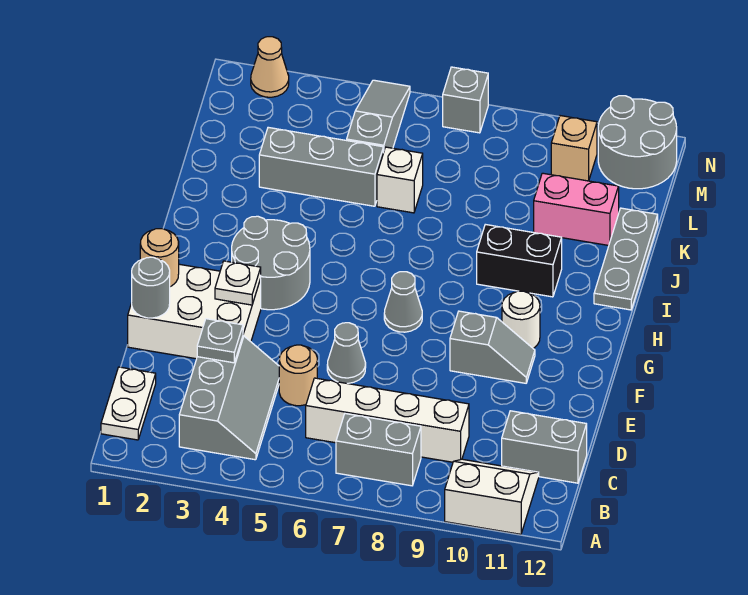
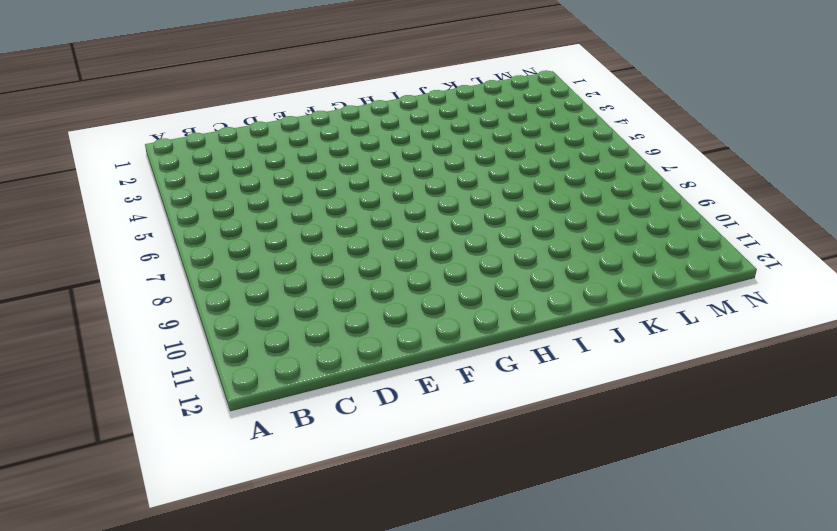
none -> white slope A10:B11 level 1 top A
none -> white plate B1:C1 level 1
none -> grey slope B3:D4 level 1 top 3

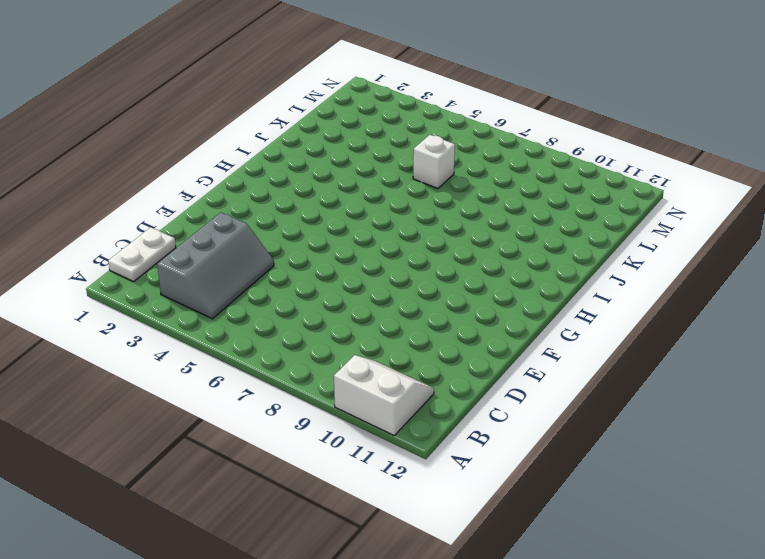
none -> grey brick B7:B8 level 1
none -> white brick C6:C9 level 1
none -> grey brick C11:C12 level 1

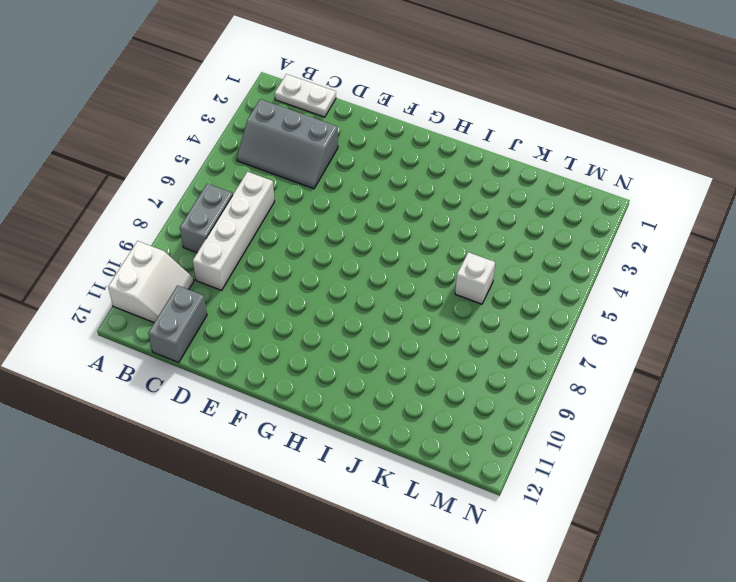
none -> tan round brick D5 level 1
none -> white brick E1:F3 level 1
none -> grey cone E6 level 1

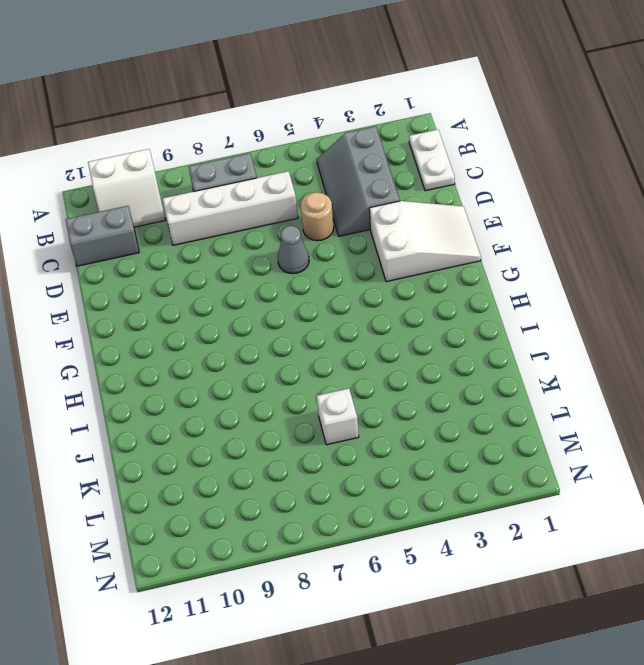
white slope E1:F3 level 1 top 3 -> white brick E1:F3 level 1
none -> grey slope F9:F10 level 1 top 9
none -> grey round brick G3:H4 level 1
none -> grey cone G7 level 1

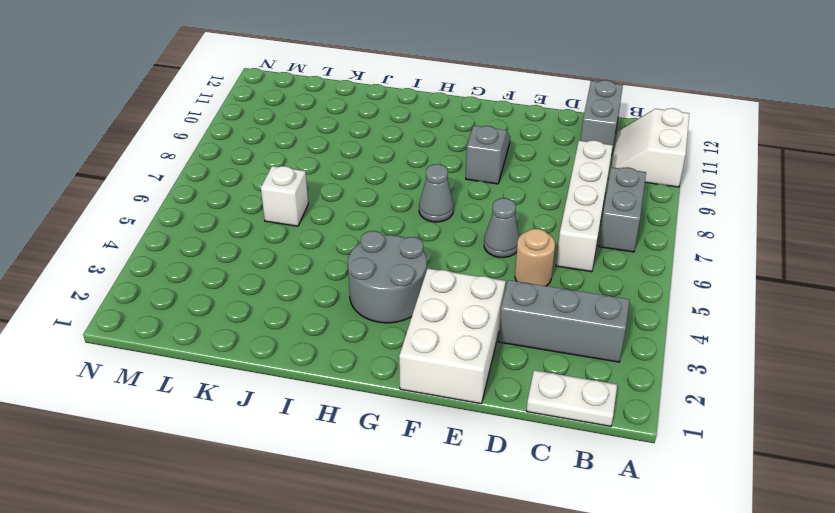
none -> white round brick G10 level 1
none -> black brick I9:I10 level 1
none -> grey plate I12:K12 level 1

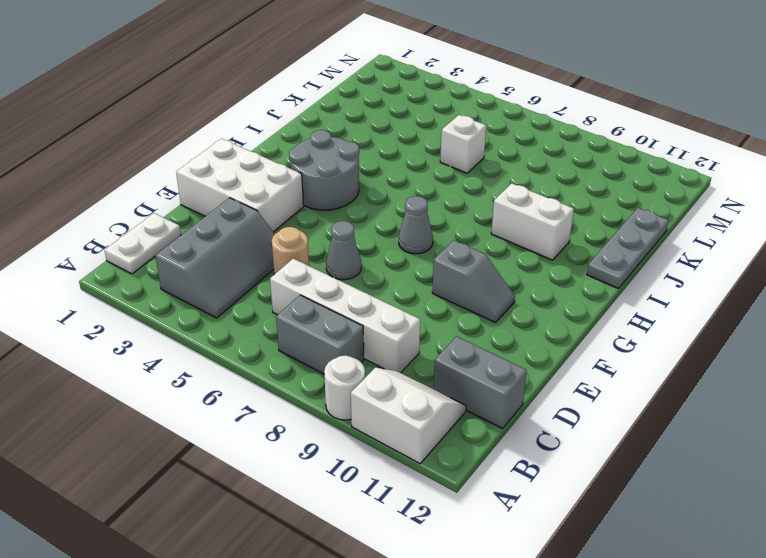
white round brick A9 level 1 -> white round brick G10 level 1
white brick I9:I10 level 1 -> black brick I9:I10 level 1
none -> grey brick K3:K5 level 1
none -> pink brick K10:K11 level 1
none -> grey slope L5:N5 level 1 top L

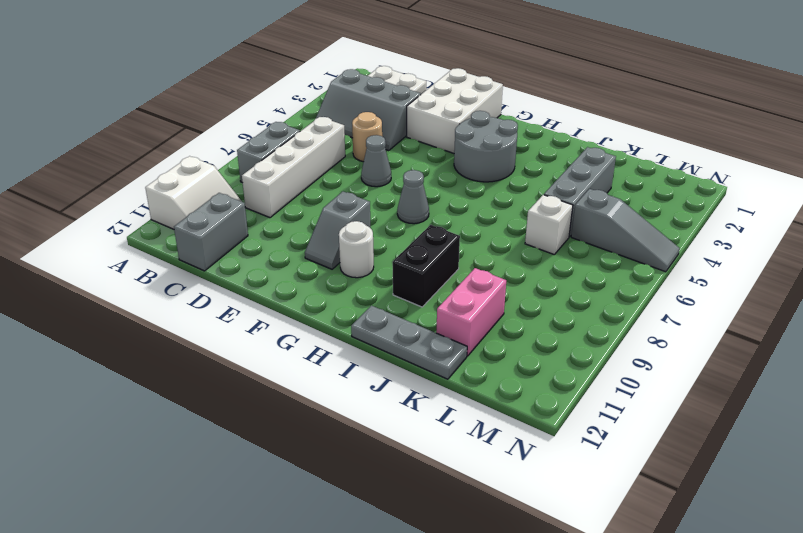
none -> tan brick M10 level 1
none -> grey round brick M11:N12 level 1
none -> tan cone N2 level 1

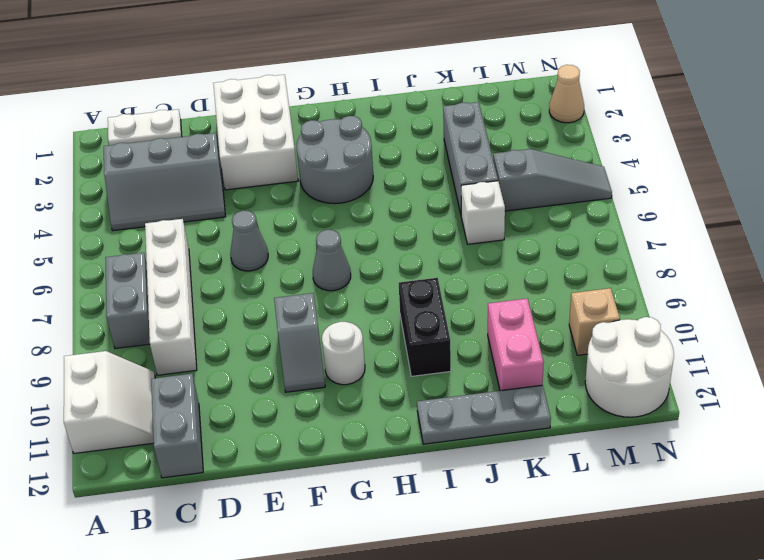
white round brick M11:N12 level 1 -> grey round brick M11:N12 level 1
none -> tan round brick D5 level 1
none -> grey brick N7 level 1
none -> grey plate D3 level 2

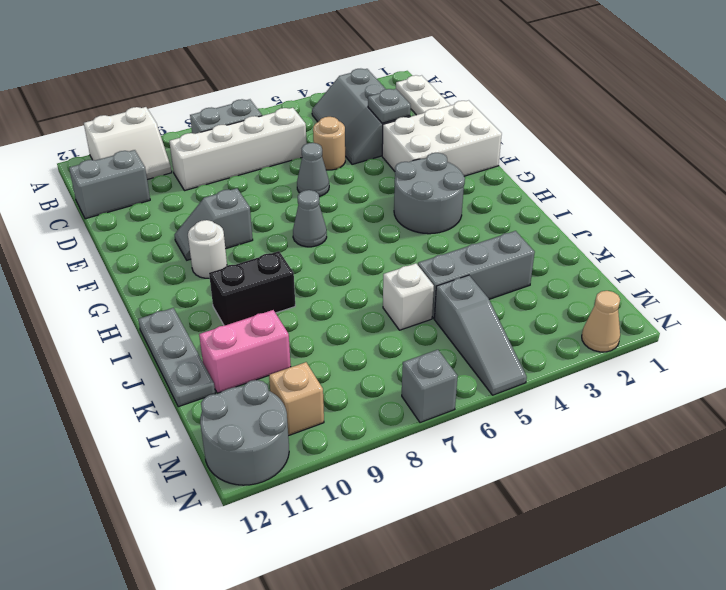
none -> grey round brick E1 level 2
none -> tan round brick F1 level 2
none -> white plate F3 level 2

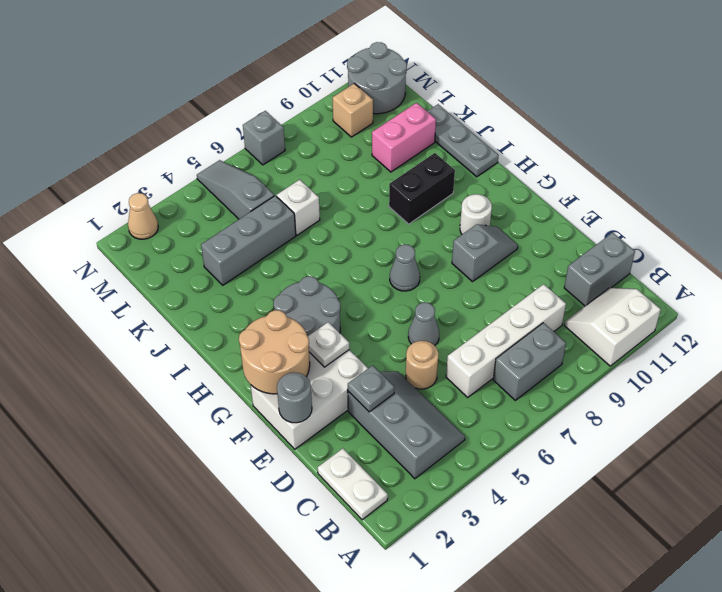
tan round brick F1:G2 level 2 -> tan round brick F1 level 2

